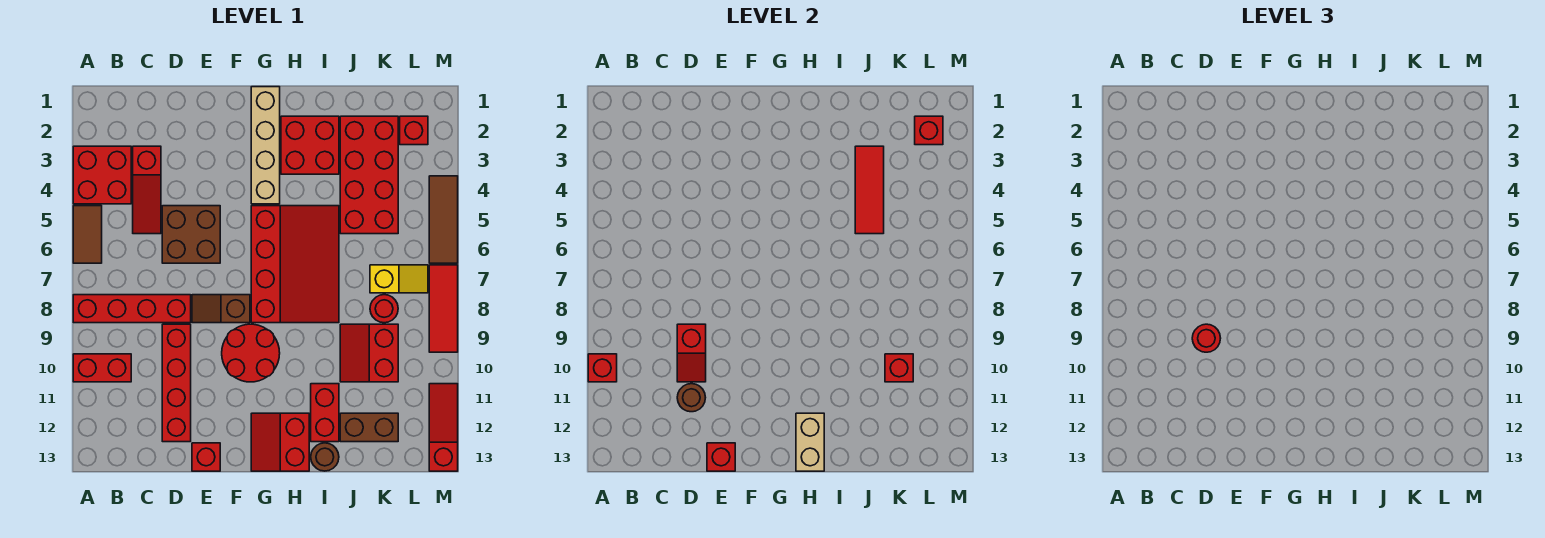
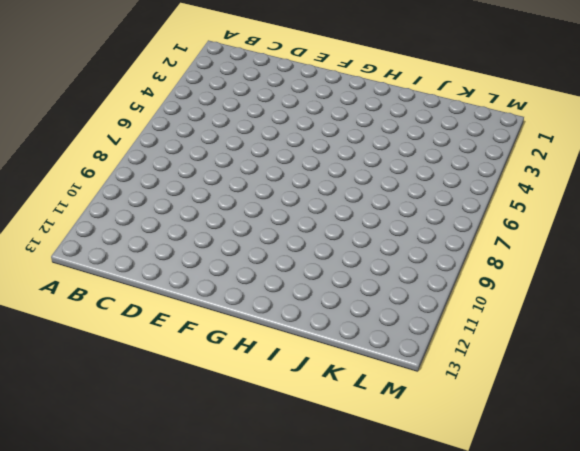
none -> red brick A3:B4 level 1
none -> brown tile A5:A6 level 1
none -> red brick A8:D8 level 1
none -> red brick A10:B10 level 1

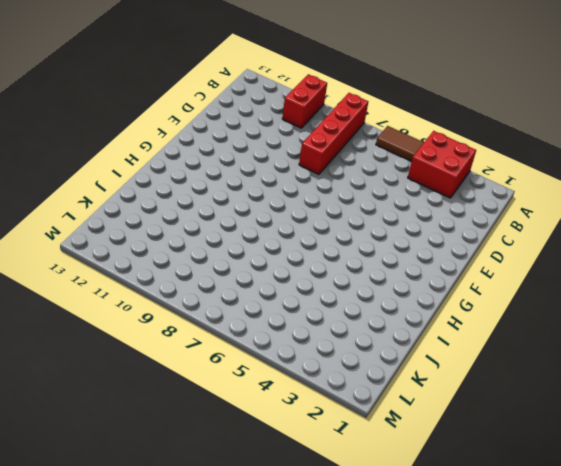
none -> red slope C3:C5 level 1 top 3
none -> brown brick D5:E6 level 1
none -> red brick D9:D12 level 1
none -> brown slope E8:F8 level 1 top F

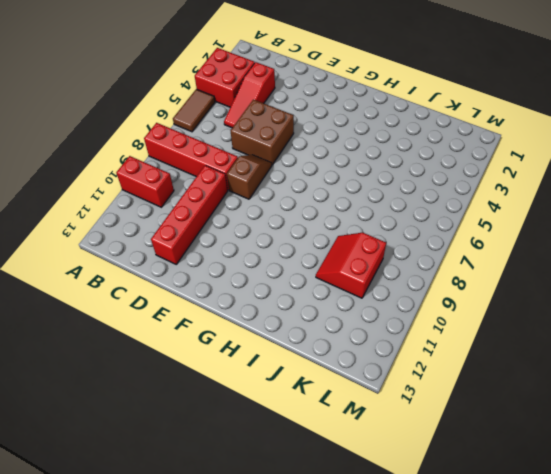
brown slope E7:E8 level 1 top 8 -> brown slope E8:F8 level 1 top F
none -> red brick E13 level 1
none -> red round brick F9:G10 level 1
none -> tan brick G1:G4 level 1
none -> red slope G5:I8 level 1 top G

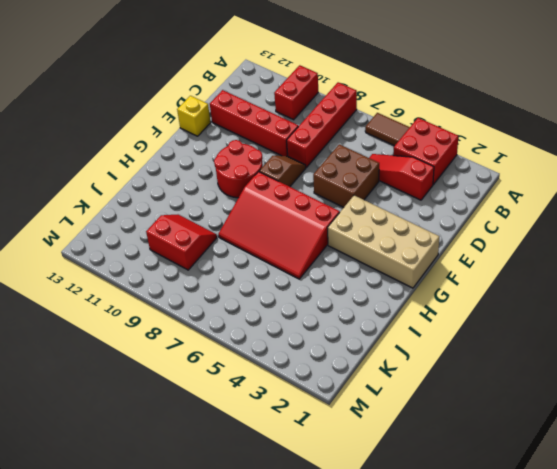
yellow brick E13 level 1 -> red brick E13 level 1
tan brick F1:G4 level 1 -> tan brick G1:G4 level 1
none -> red slope G12:H13 level 1 top H
none -> red brick H2:I3 level 1
none -> red brick I11:I12 level 1
none -> brown round brick I13 level 1

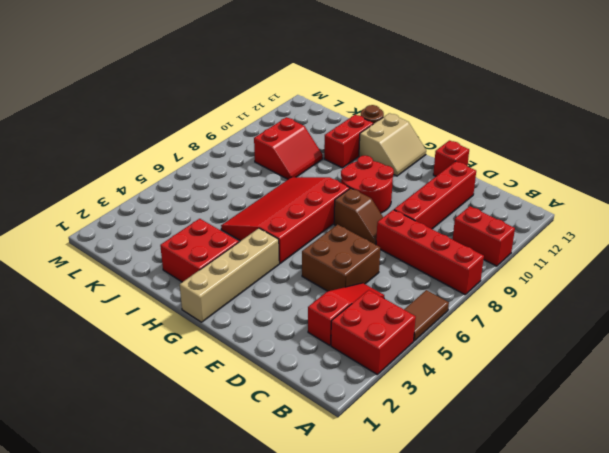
tan slope G12:H13 level 1 top H -> red slope G12:H13 level 1 top H
none -> red brick J2:K5 level 1
none -> brown brick J12:K12 level 1
none -> yellow slope K7:L7 level 1 top K
none -> red round brick K8 level 1

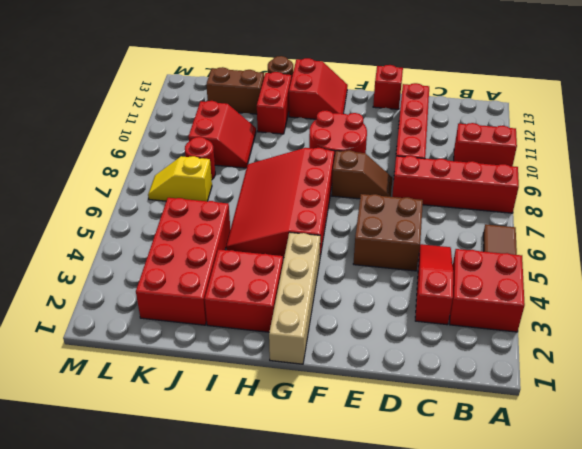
none -> red brick L2 level 1
none -> brown tile M4:M6 level 1
none -> red tile M7:M9 level 1
none -> red slope M11:M13 level 1 top 13

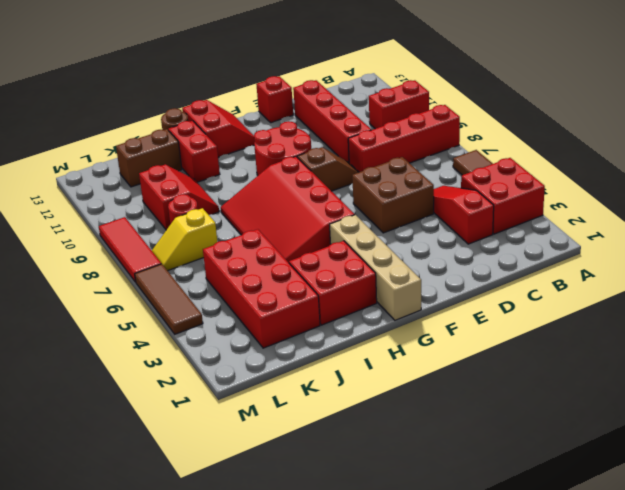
none -> red brick L2 level 1
none -> red slope M11:M13 level 1 top 13
none -> red brick A10 level 2
none -> red slope D9:D10 level 2 top 9

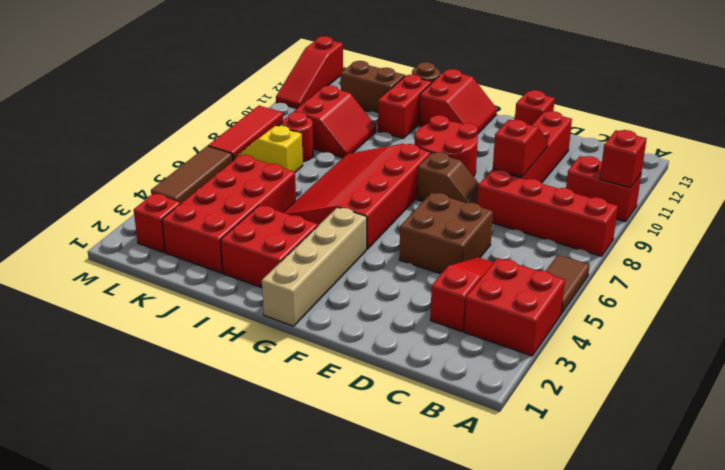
none -> brown round brick D11 level 2
none -> red brick E13 level 2
none -> tan brick H12:H13 level 2
none -> red tile J3:J5 level 2

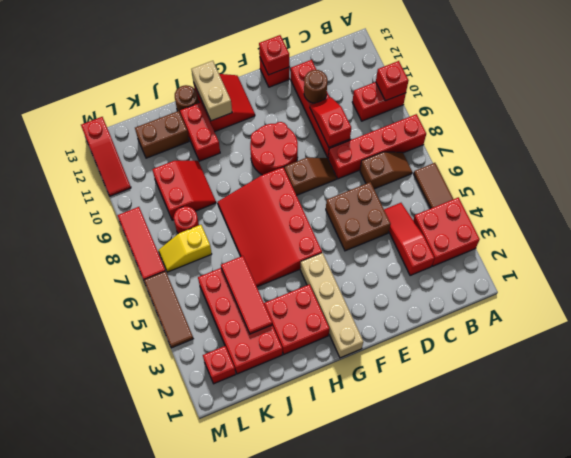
brown slope B7:C7 level 1 top C -> none
none -> red brick K10 level 2
none -> red brick L2 level 2
none -> red round brick D9 level 3

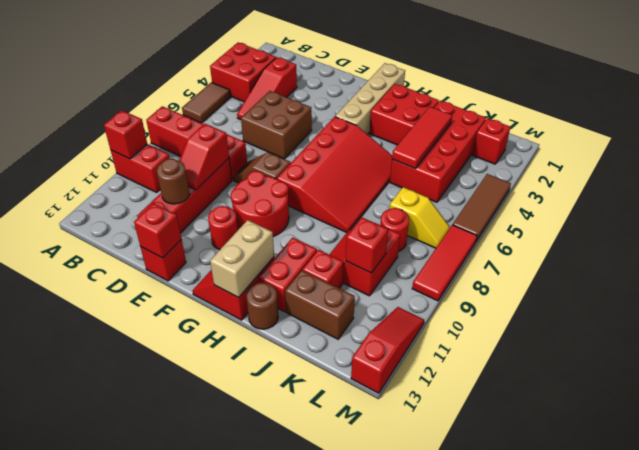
red round brick F11 level 1 -> red round brick D9 level 3
red brick J11 level 1 -> red brick L2 level 2

